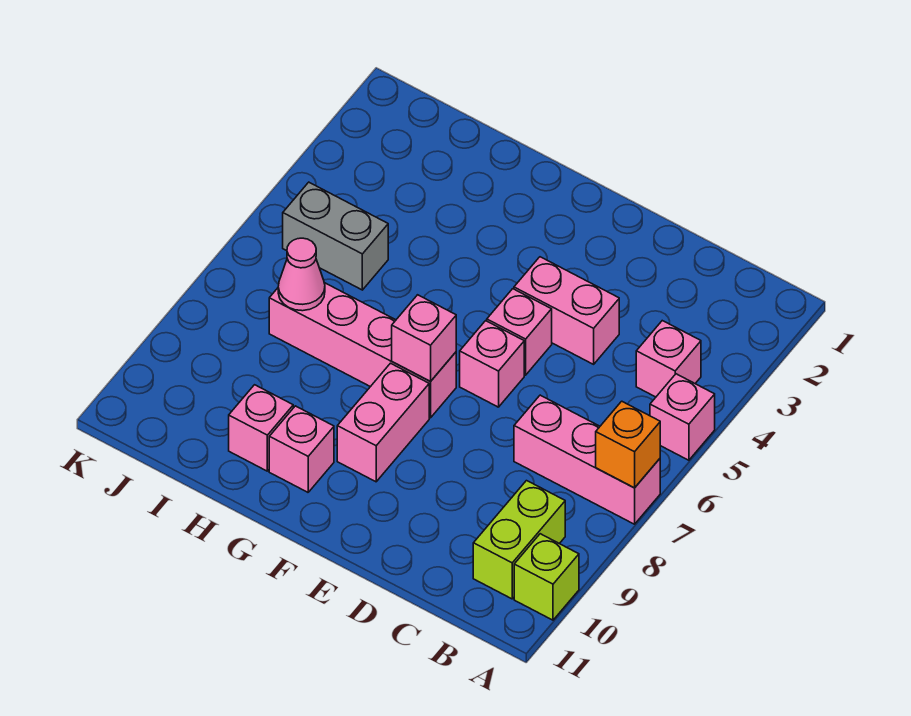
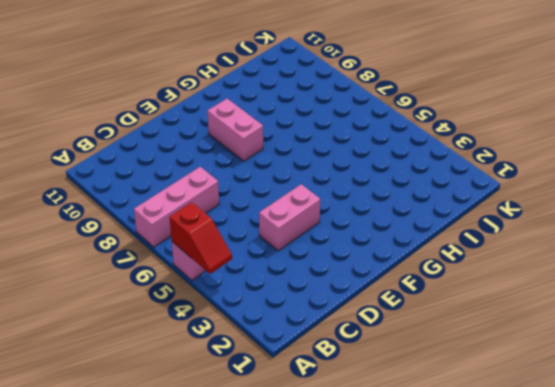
red slope A4:A5 level 2 top 5 -> none
none -> lime brick A10 level 1
none -> pink brick B4 level 1
none -> lime brick B9:B10 level 1

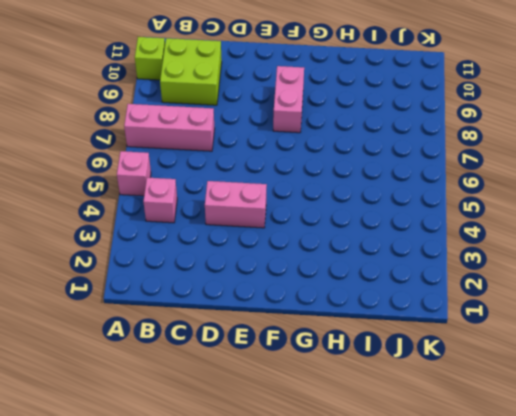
lime brick B9:C10 level 1 -> lime brick B9:B10 level 1
none -> pink brick E5 level 1
none -> pink brick E6 level 1
none -> pink brick F7:I7 level 1

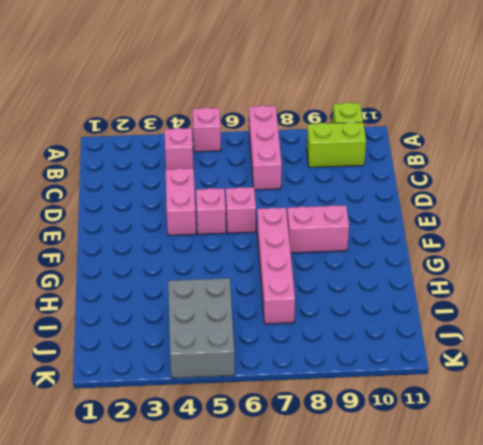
grey brick I4:K5 level 1 -> grey brick I5:J5 level 1
none -> pink brick G10 level 1
none -> pink brick H10 level 1
none -> orange brick A7 level 2

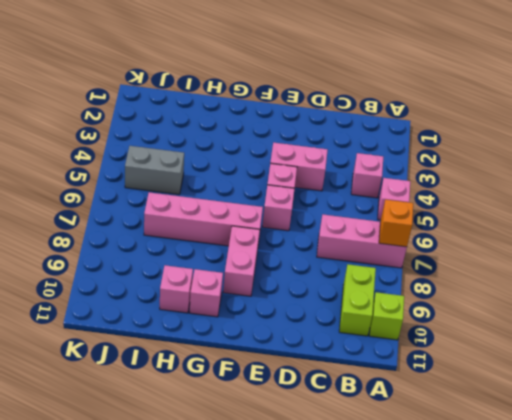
none -> pink brick F7 level 2
none -> pink cone I7 level 2

